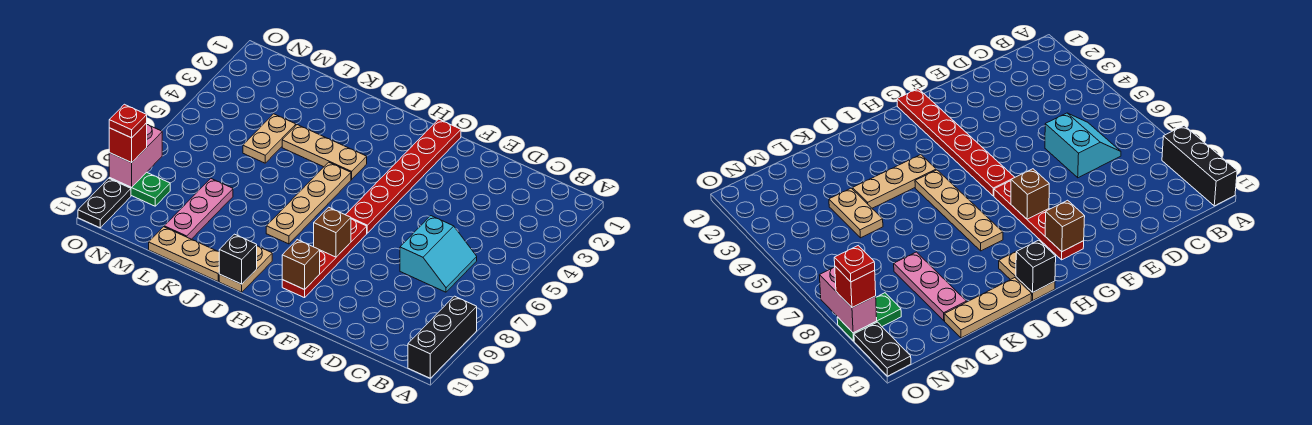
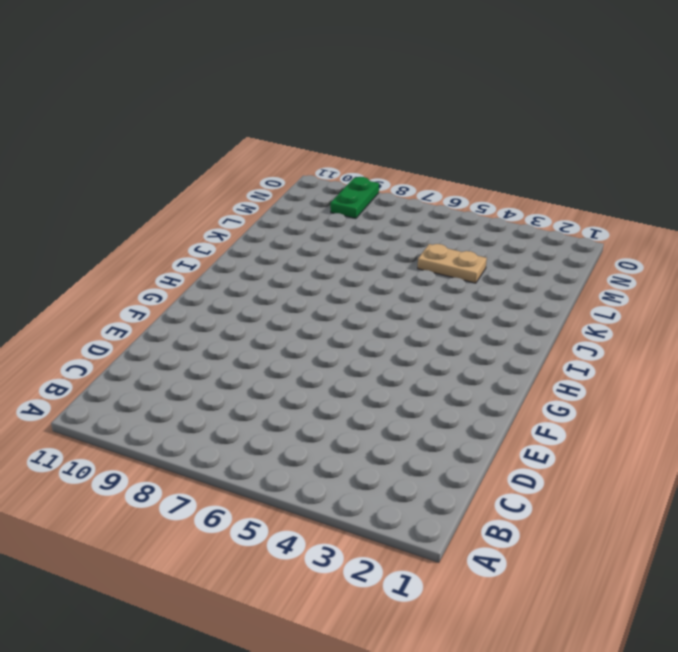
none -> black brick A9:A11 level 1
none -> cyan slope C6:D7 level 1 top D
none -> red plate G1:G6 level 1

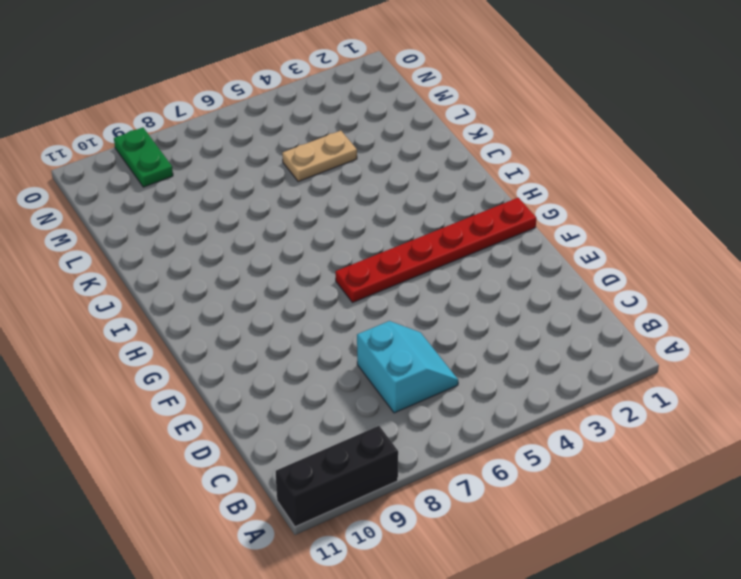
cyan slope C6:D7 level 1 top 7 -> cyan slope C6:D7 level 1 top D
none -> red plate G7:G10 level 1
none -> tan plate I4:K4 level 1
none -> tan plate I5:I8 level 1

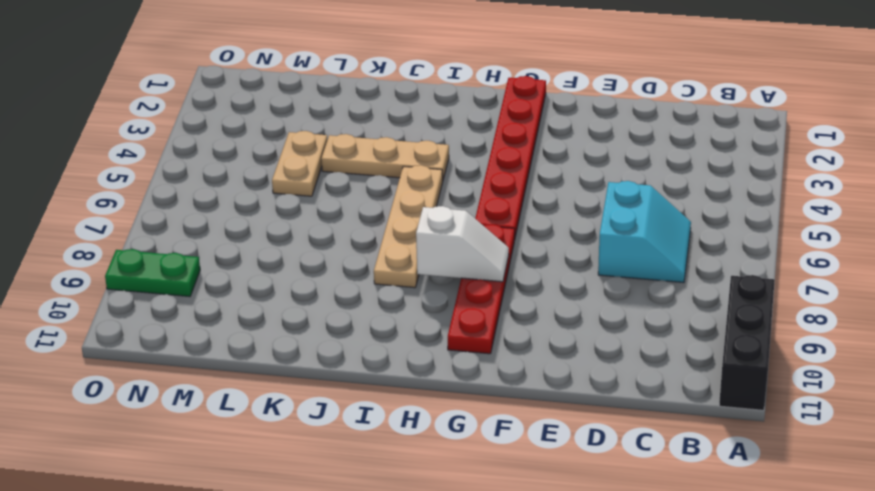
white slope G8:H8 level 2 top H -> brown brick G8 level 2
none -> tan plate I10:I11 level 1
none -> tan plate J11:L11 level 1
none -> pink plate L8:L10 level 1

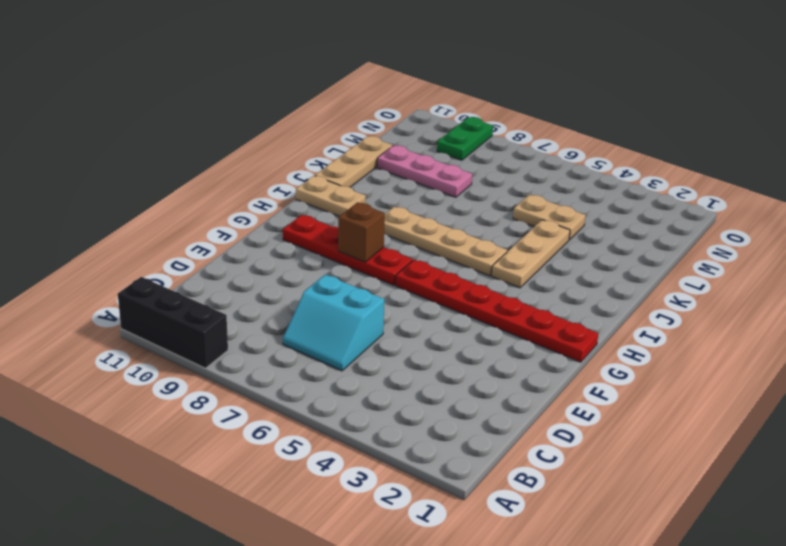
none -> black plate O10:O11 level 1
none -> brown brick G10 level 2
none -> black brick I11 level 2

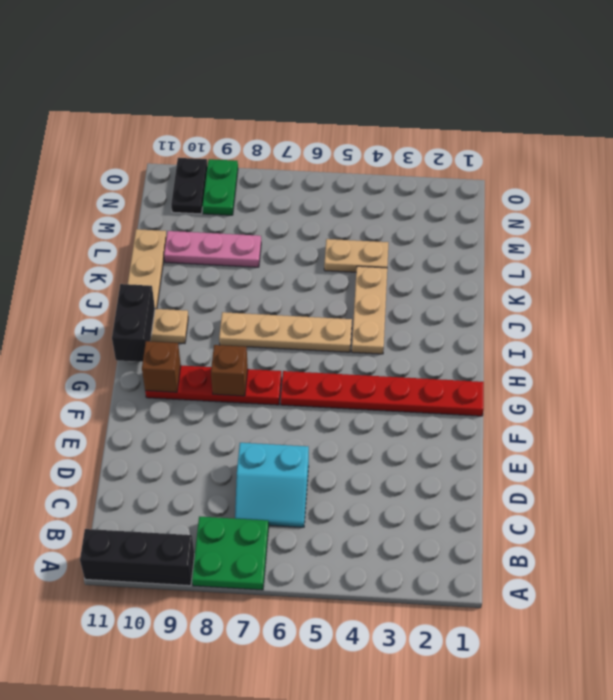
green plate A7:B8 level 1 -> none
black brick H11:I11 level 2 -> black brick I11 level 2
black plate N10:O10 level 1 -> black plate O10:O11 level 1
none -> pink brick O8:O9 level 2
none -> red brick O9 level 3
none -> red plate O9 level 4

